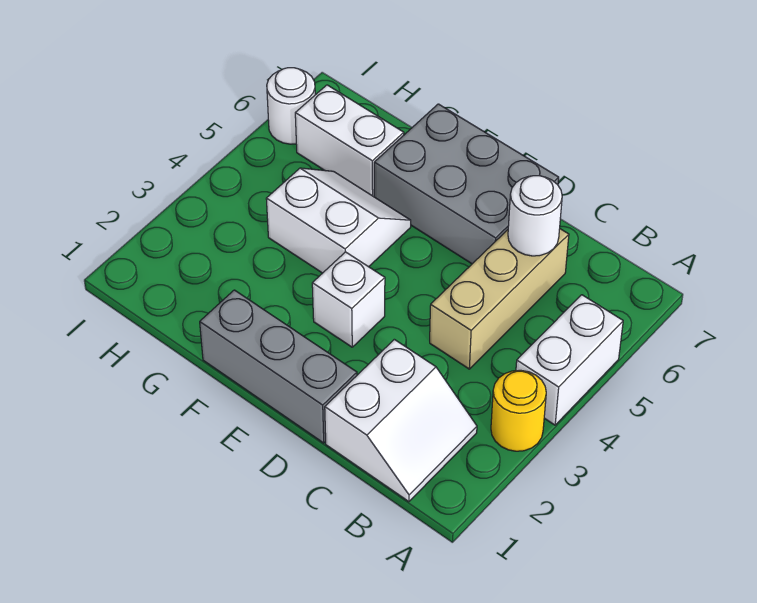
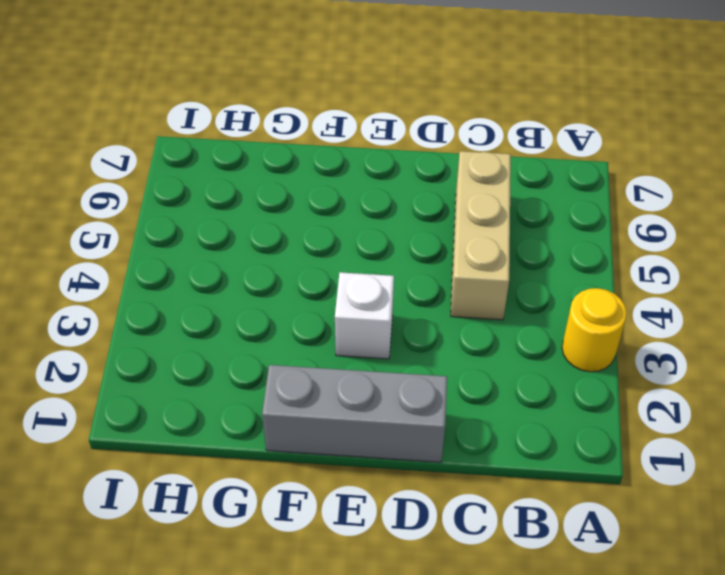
none -> white brick A4:A5 level 1
none -> white slope B1:C2 level 1 top C

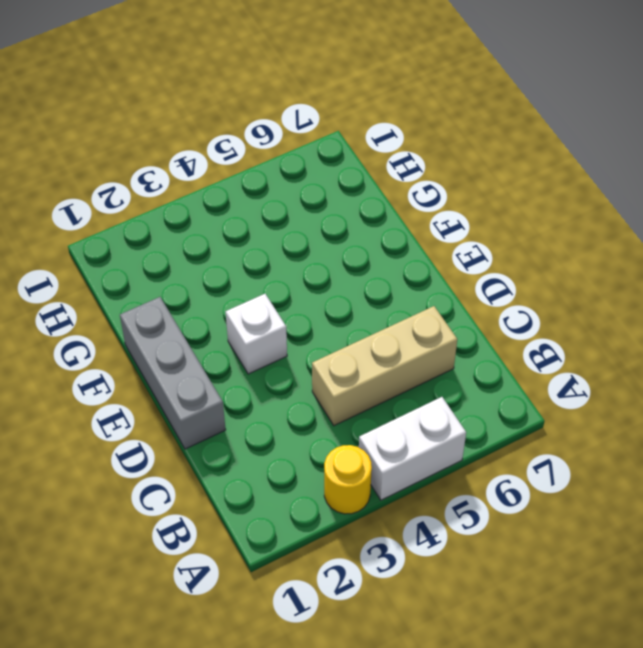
none -> white slope B1:C2 level 1 top C
none -> grey brick D6:F7 level 1

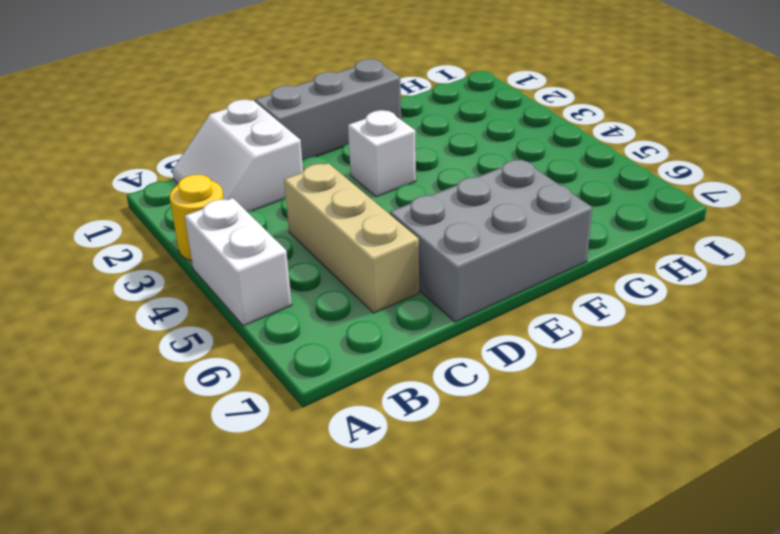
none -> white slope F4:G5 level 1 top 4
none -> white brick G6:H6 level 1

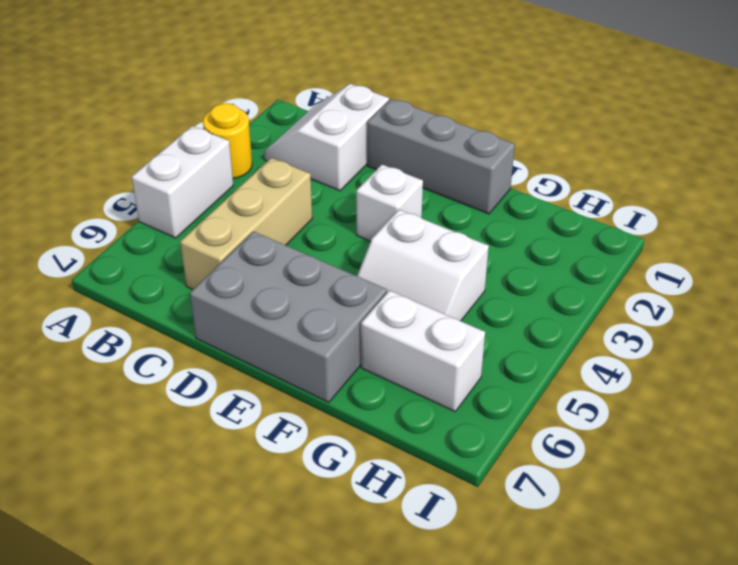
none -> white round brick I6 level 1
none -> white round brick C6 level 2

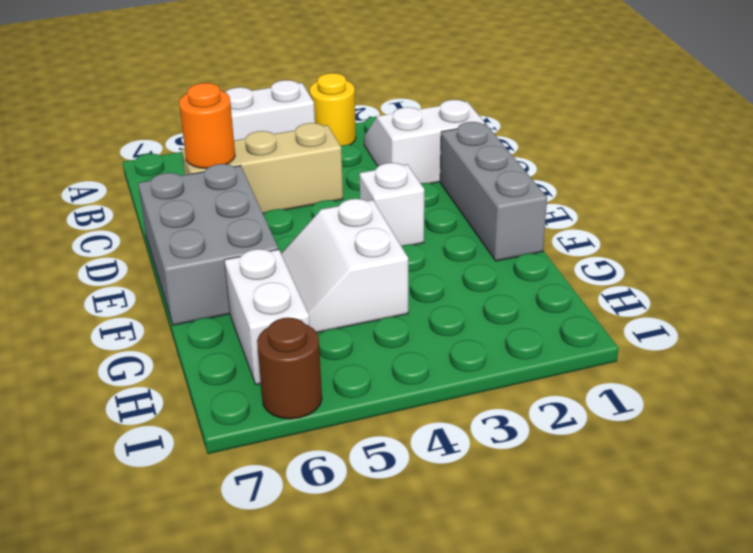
orange round brick C6 level 2 -> white round brick C6 level 2
brown round brick I6 level 1 -> white round brick I6 level 1

